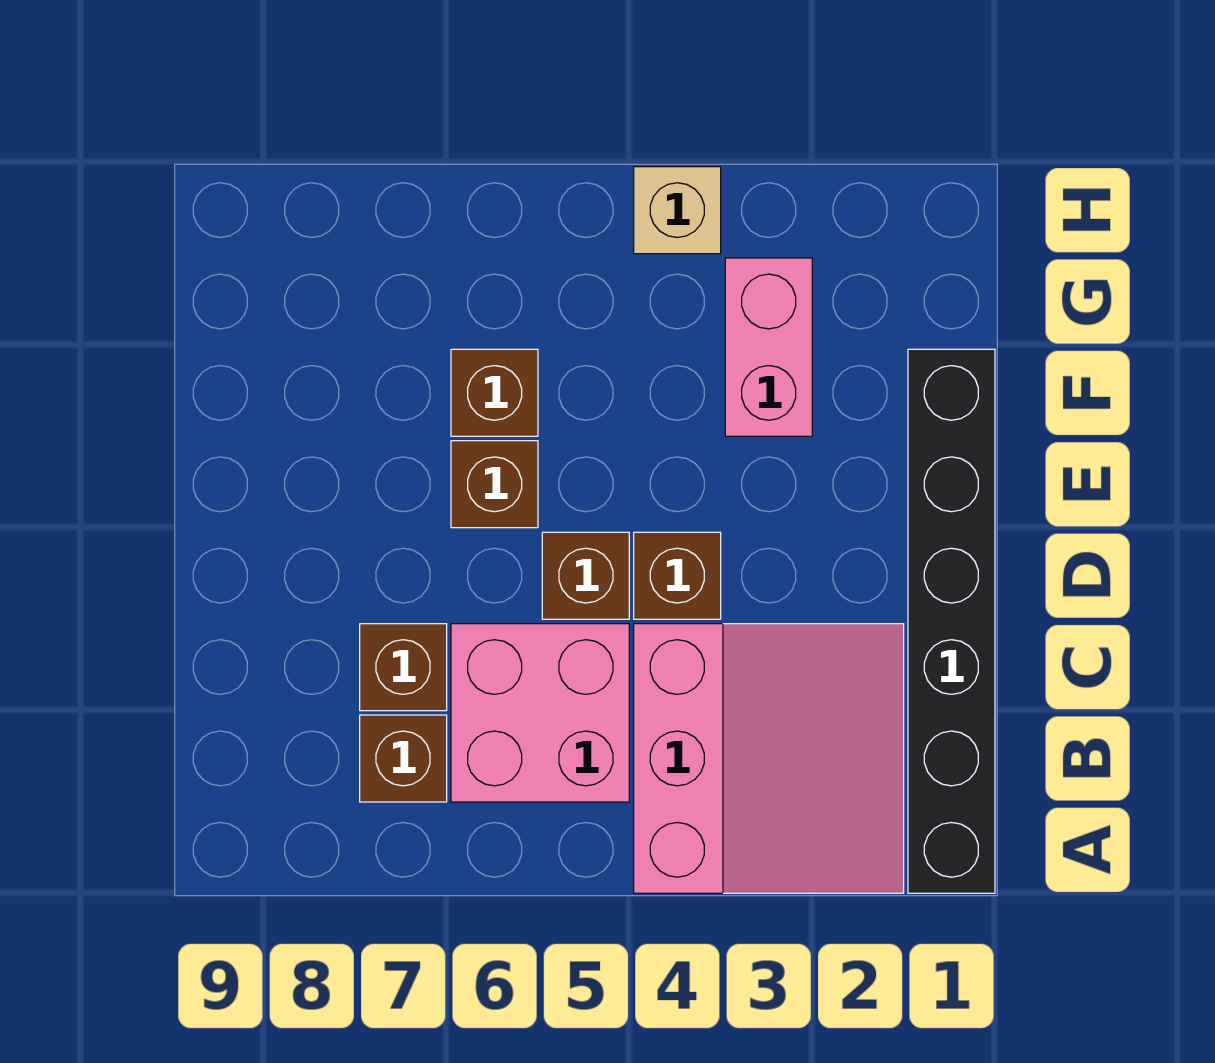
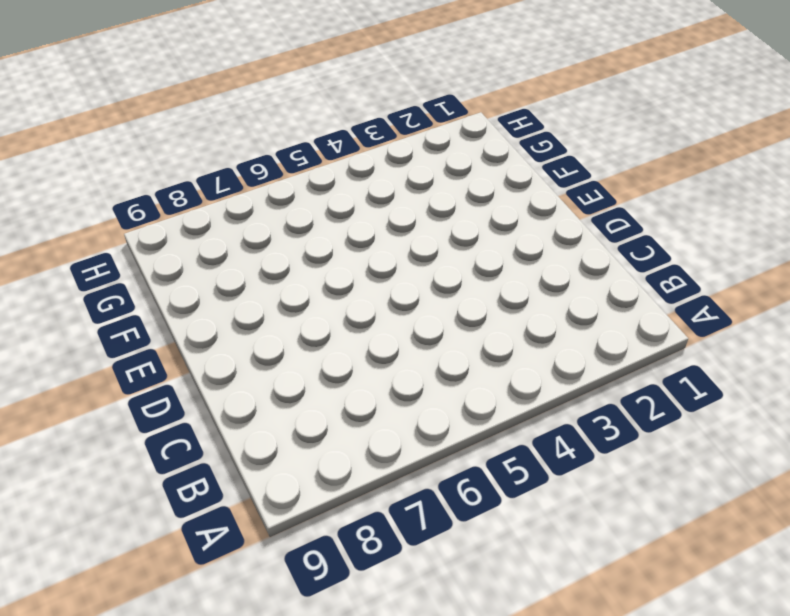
none -> black brick A1:F1 level 1
none -> pink slope A2:C4 level 1 top 4

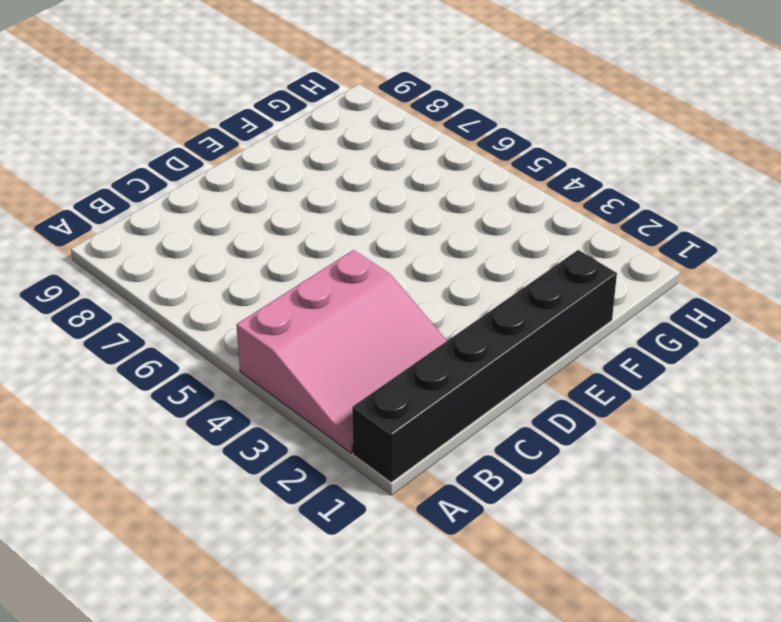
none -> pink brick B5:C6 level 1
none -> brown brick B7 level 1

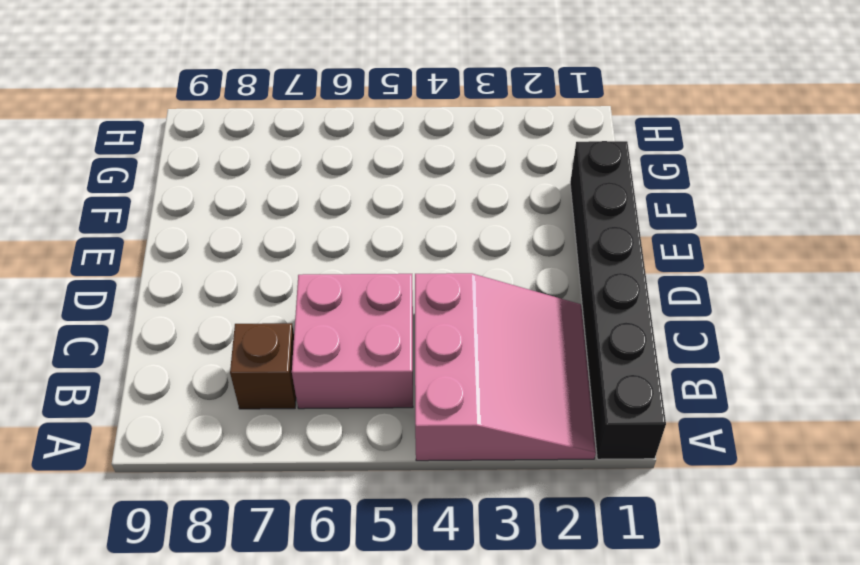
none -> brown brick C7 level 1
none -> brown brick D4 level 1

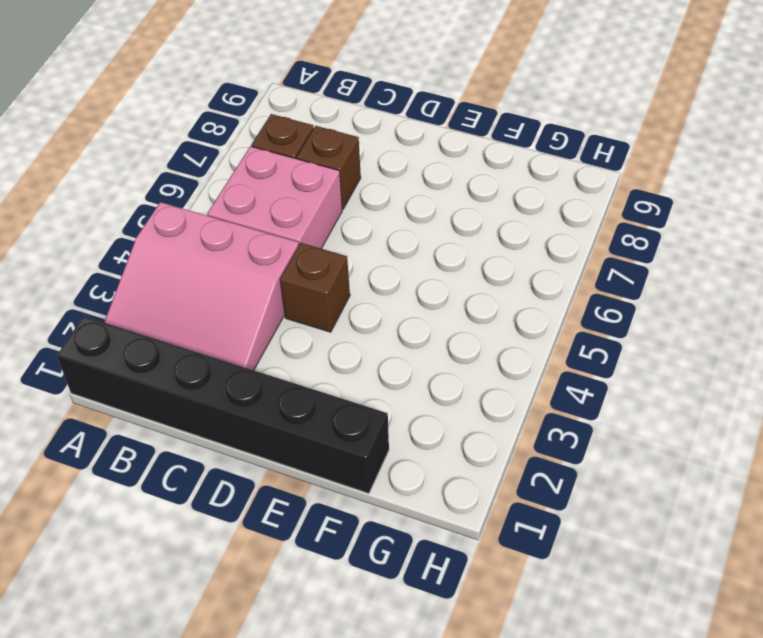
none -> brown brick D5 level 1
none -> brown brick E6 level 1

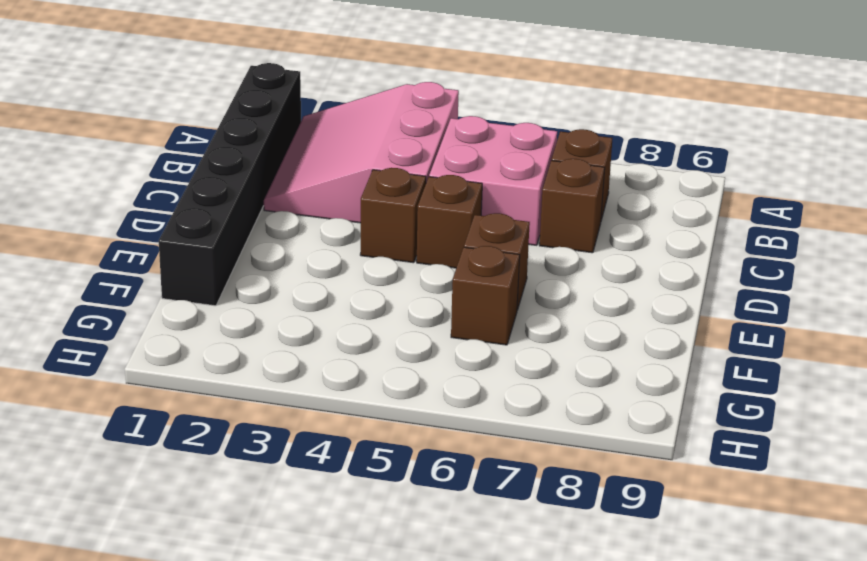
none -> pink brick F3:G3 level 1
none -> tan brick H4 level 1

